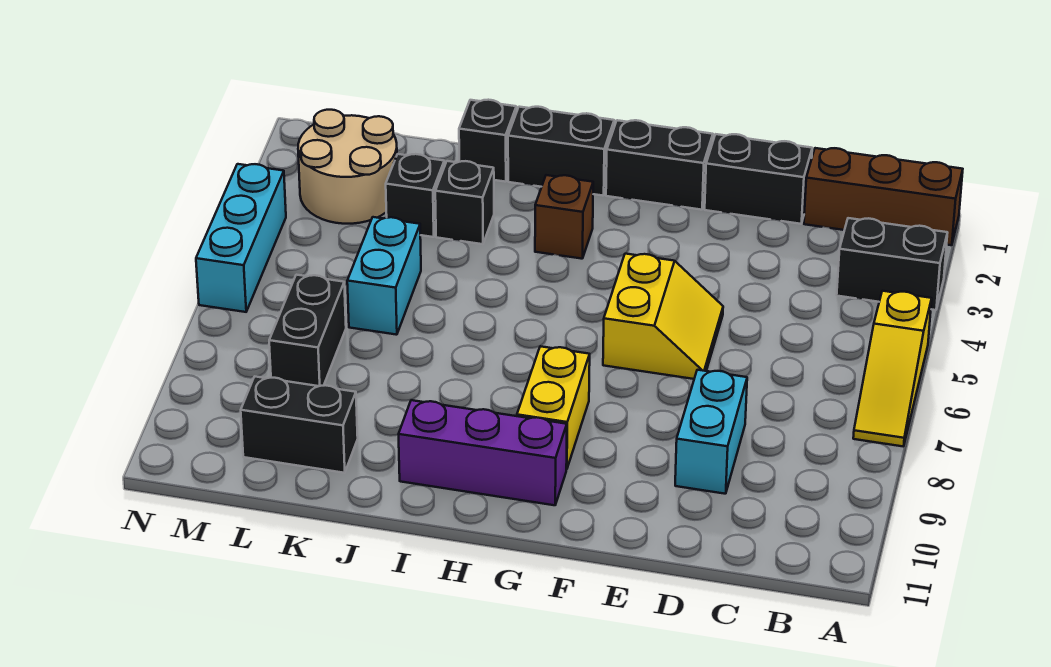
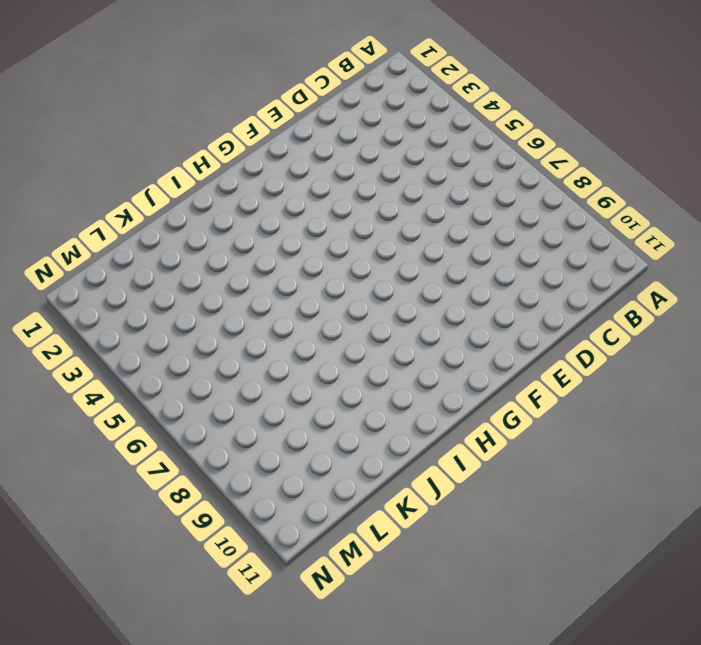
none -> brown brick A1:C1 level 1
none -> black brick A3:B3 level 1
none -> yellow slope A5:A7 level 1 top 5

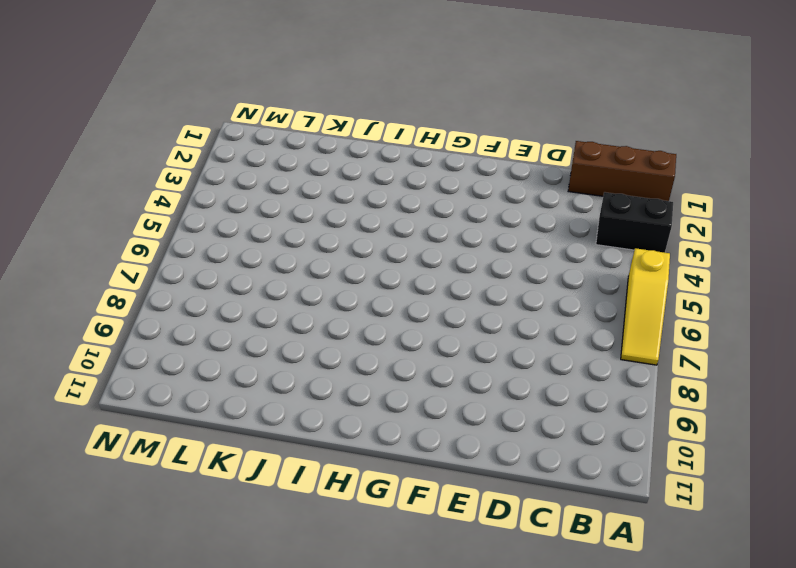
none -> black brick D1:E1 level 1
none -> cyan brick D8:D9 level 1
none -> yellow slope E5:F6 level 1 top F

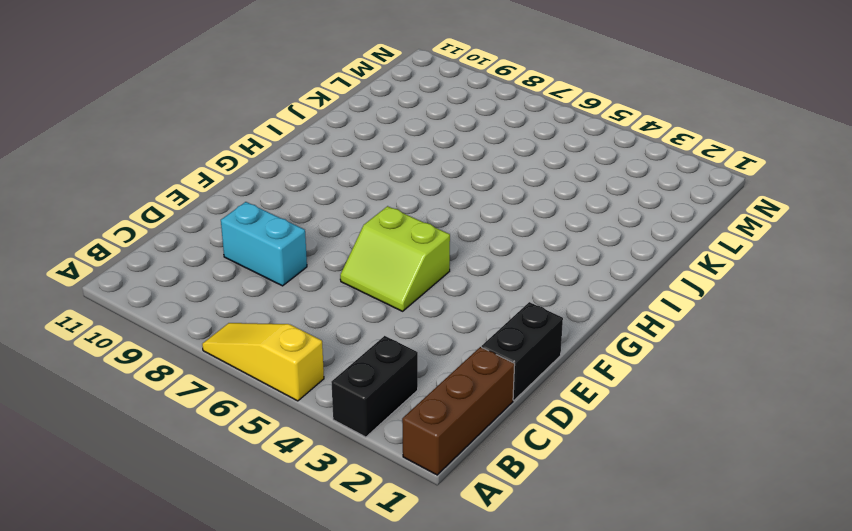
lime slope E5:F6 level 1 top F -> yellow slope E5:F6 level 1 top F
none -> black brick F1:G1 level 1
none -> yellow brick G8:G9 level 1
none -> purple brick G10:I10 level 1

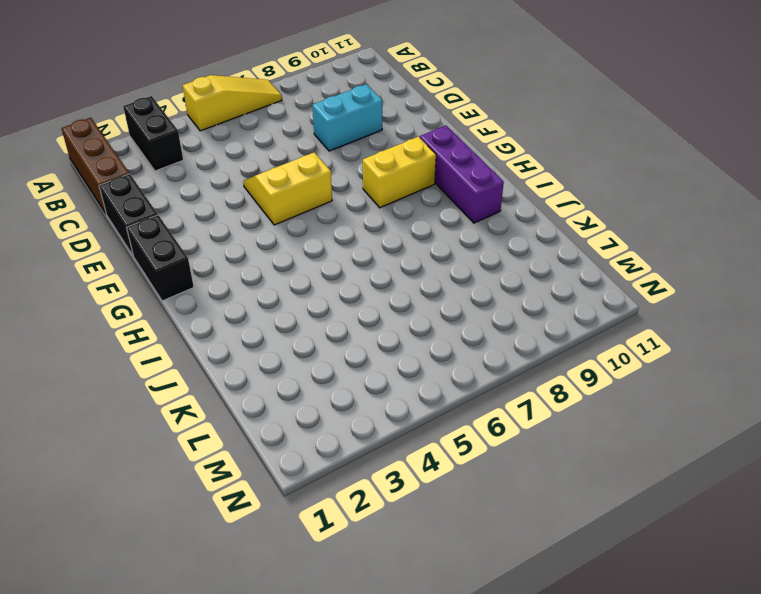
none -> black brick H1:I1 level 1
none -> brown brick H3 level 1
none -> black brick J1 level 1

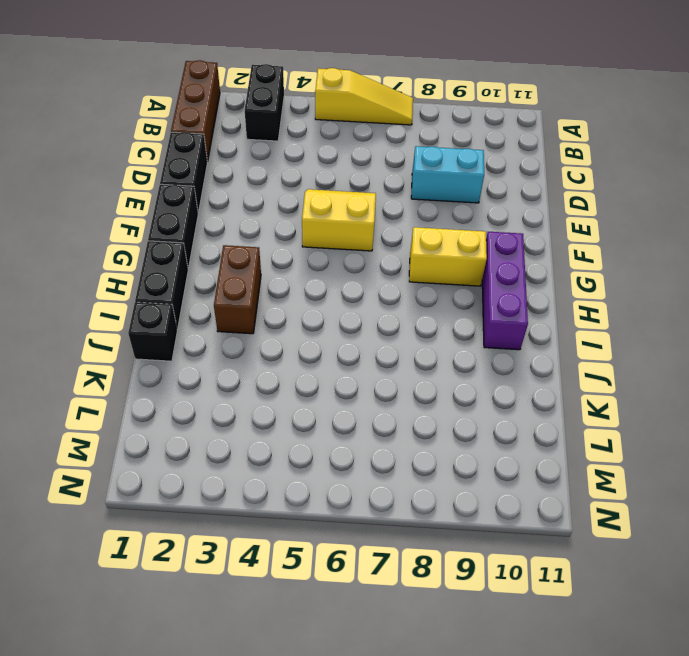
brown brick H3:I3 level 1 -> brown brick H3 level 1
none -> black brick J3 level 1
none -> black brick K3 level 1
none -> cyan brick K5:K6 level 1

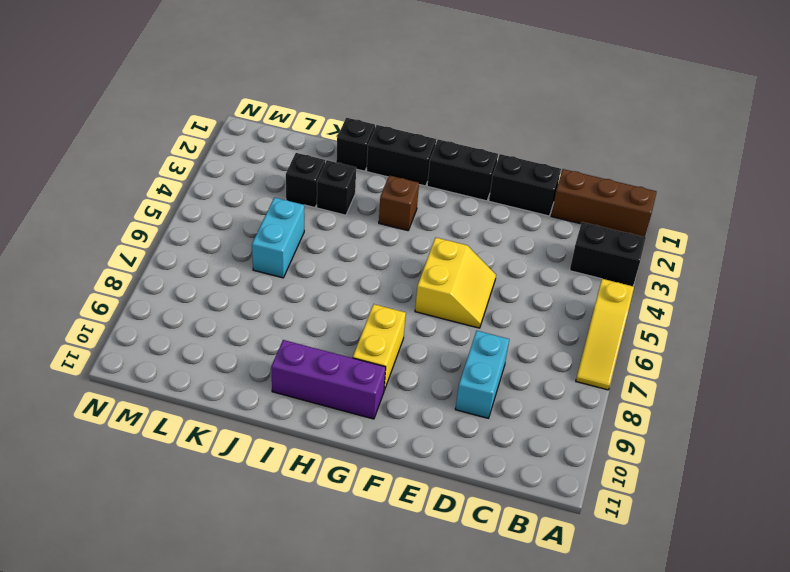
none -> black brick K10:L10 level 1
none -> tan round brick L2:M3 level 1
none -> black brick L7:L8 level 1

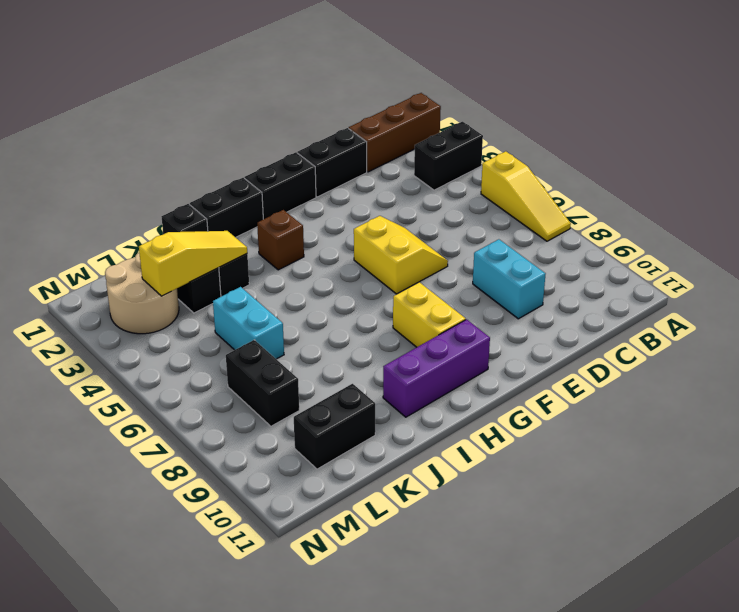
yellow slope J3:L3 level 2 top L -> none
none -> cyan brick N4:N6 level 1

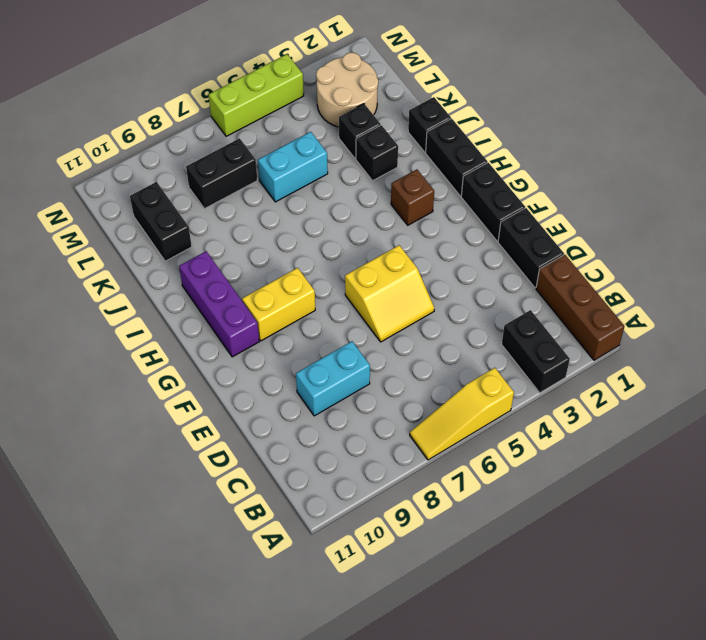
lime brick N4:N6 level 1 -> cyan brick N4:N6 level 1

